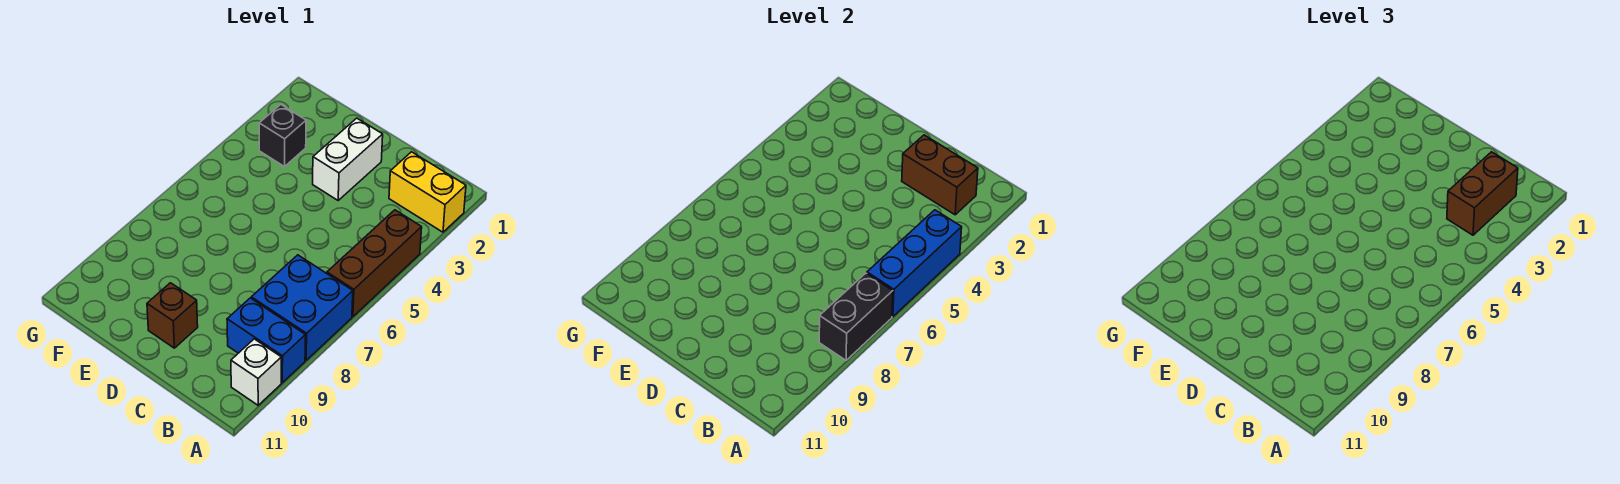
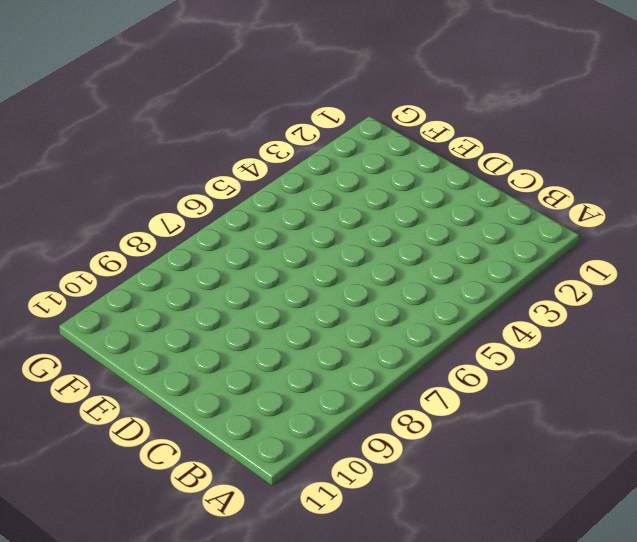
none -> yellow brick A2:B2 level 1
none -> brown brick A4:A6 level 1
none -> blue brick A7:B8 level 1

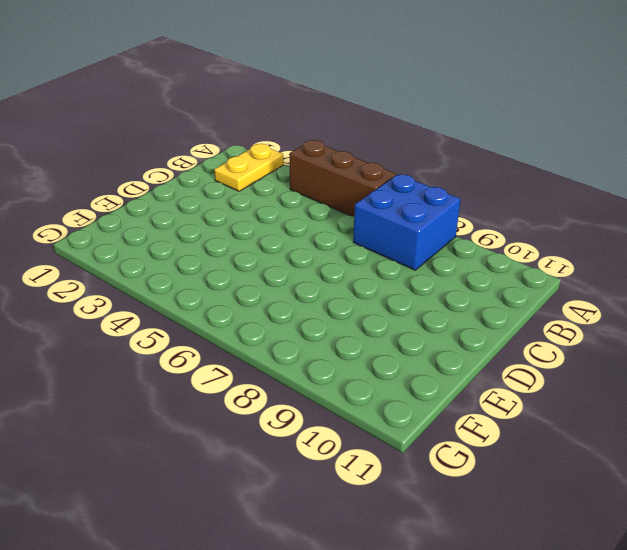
yellow plate A2:B2 level 1 -> yellow brick A2:B2 level 1
none -> blue brick A9:B9 level 1
none -> white brick A10 level 1
none -> white brick D2:D3 level 1

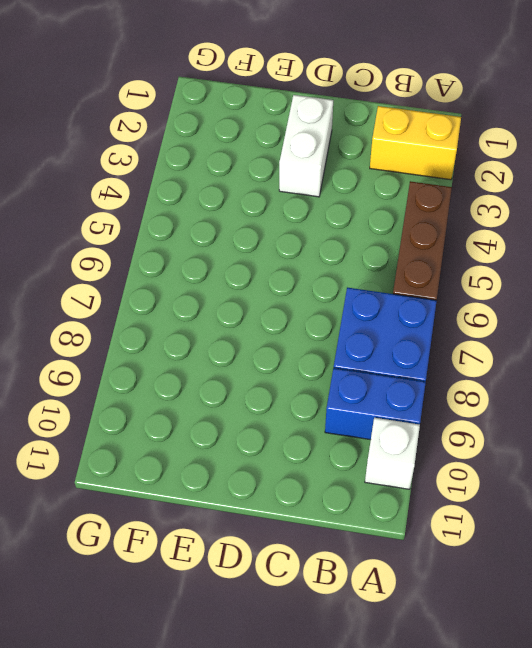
none -> brown brick D10 level 1
none -> black brick F3 level 1
none -> blue brick A4:A6 level 2

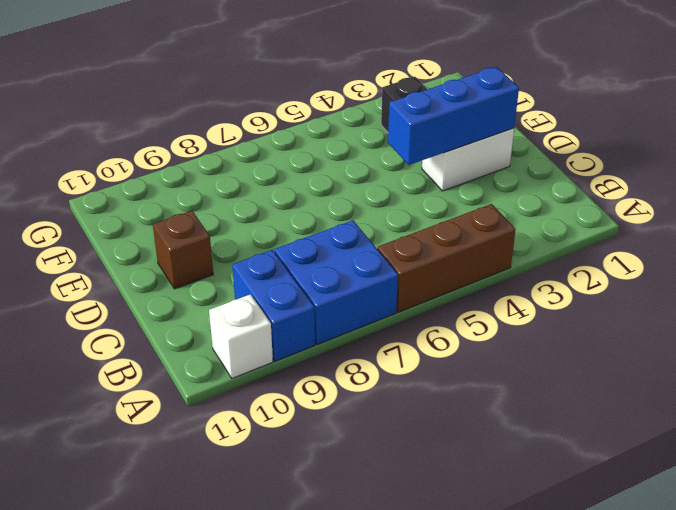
blue brick D2:D4 level 2 -> blue brick A4:A6 level 2
none -> yellow brick A2:B2 level 1
none -> black brick A7:A8 level 2
none -> brown brick B2:C2 level 2

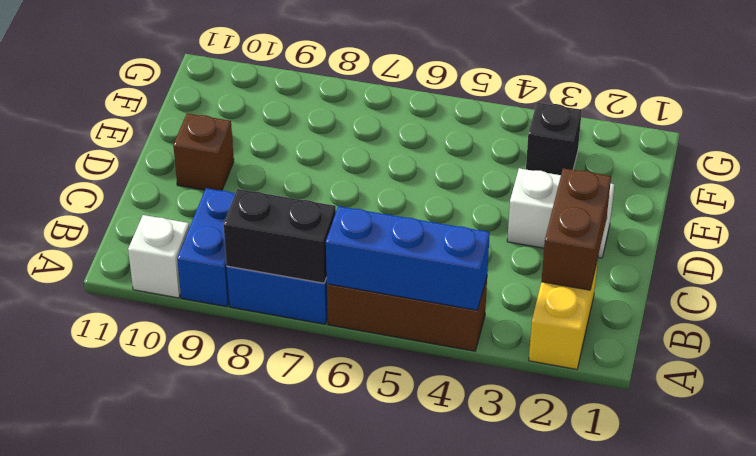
none -> brown brick B2:B3 level 3

